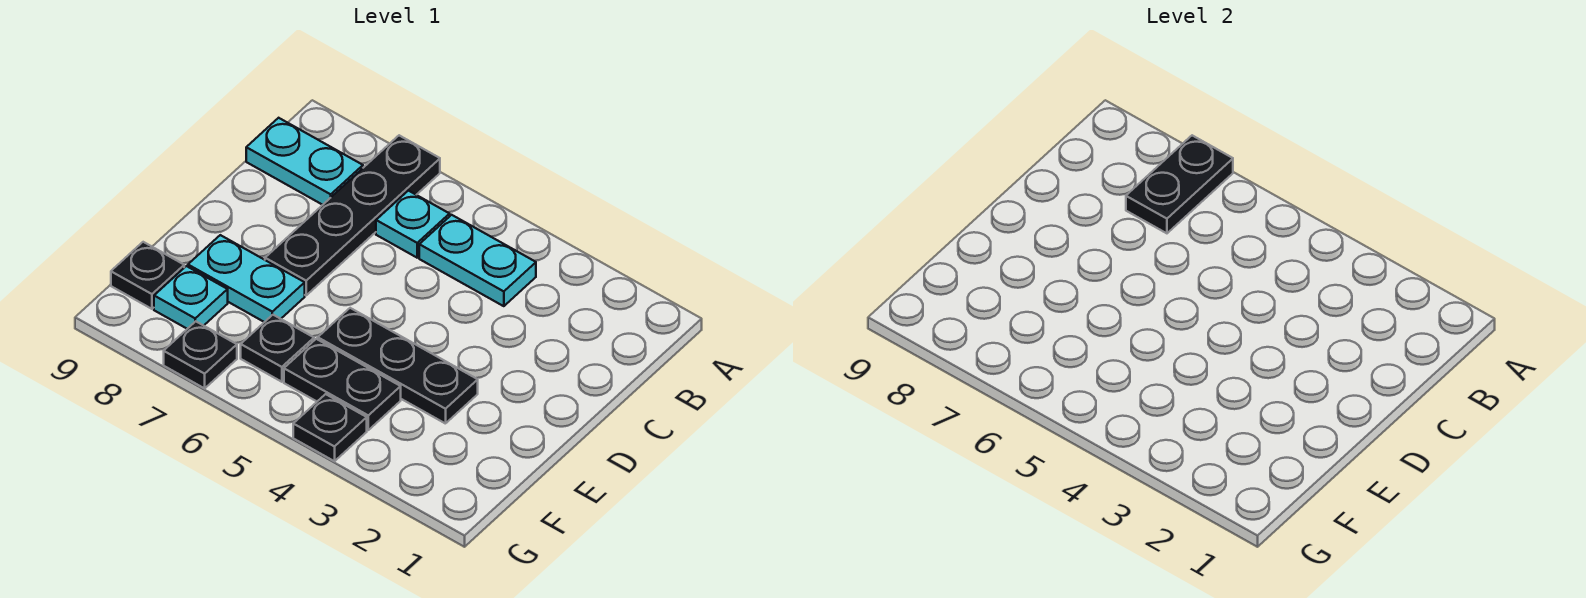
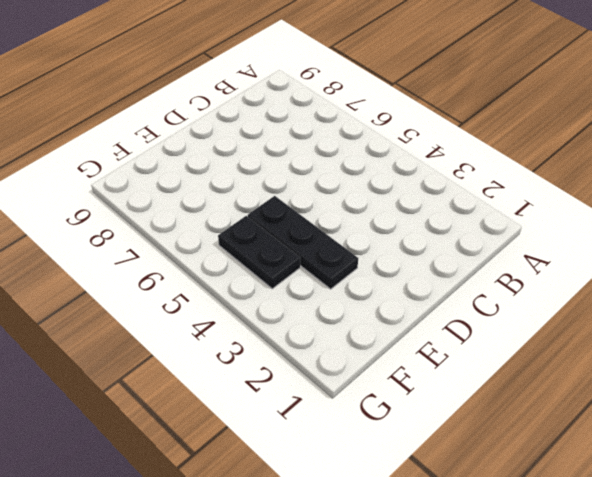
none -> black plate A7:D7 level 1
none -> cyan plate B4:B5 level 1
none -> cyan plate B6 level 1

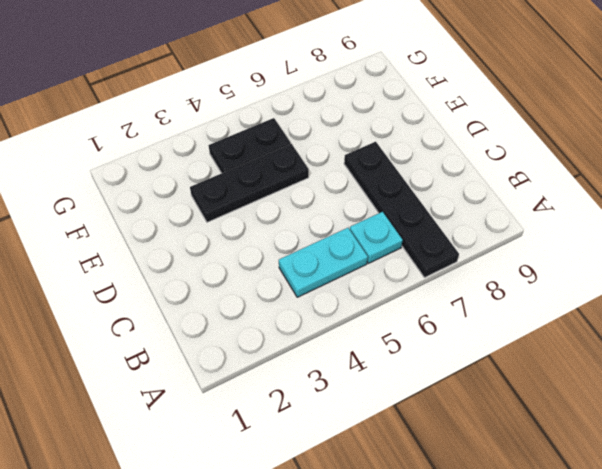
none -> cyan plate B8:B9 level 1
none -> cyan plate E7:E8 level 1
none -> black plate F6 level 1

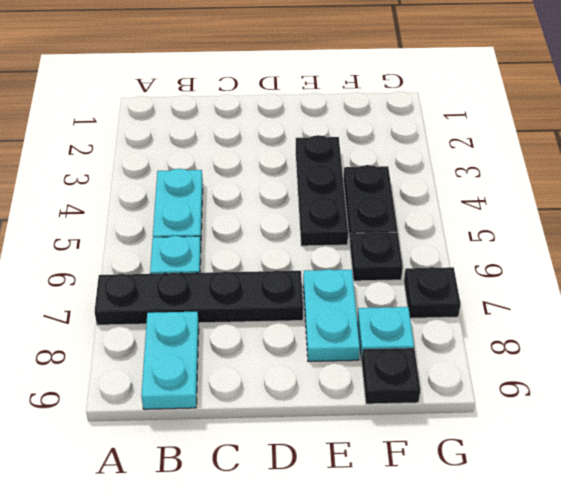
none -> black plate G4 level 1
none -> black plate A7:B7 level 2

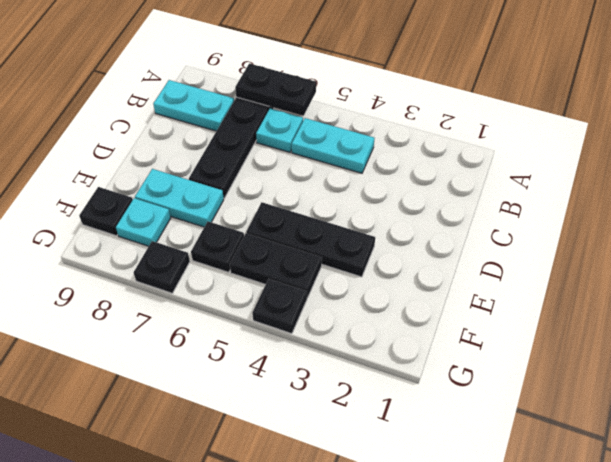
black plate A6:A7 level 2 -> black plate A7:B7 level 2

